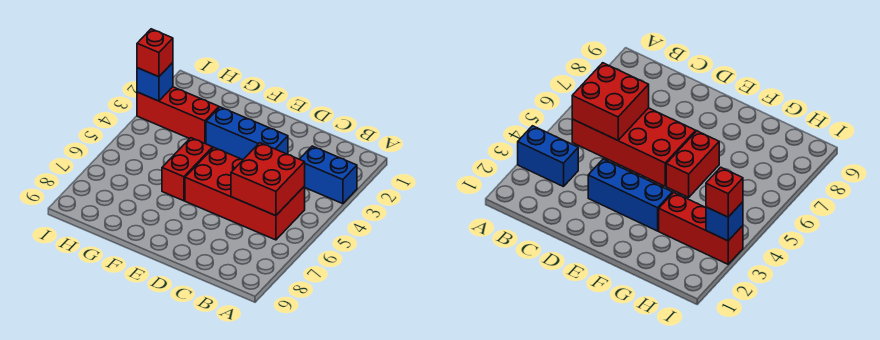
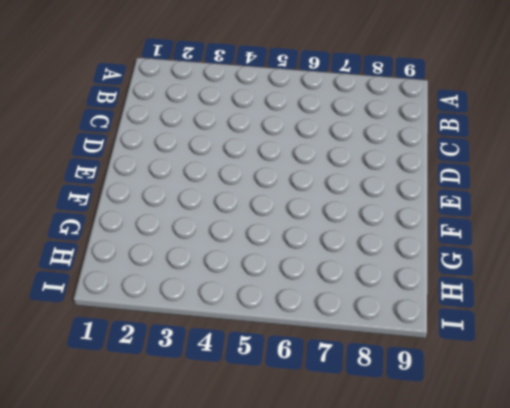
none -> blue brick A3:B3 level 1
none -> red brick B5:E6 level 1

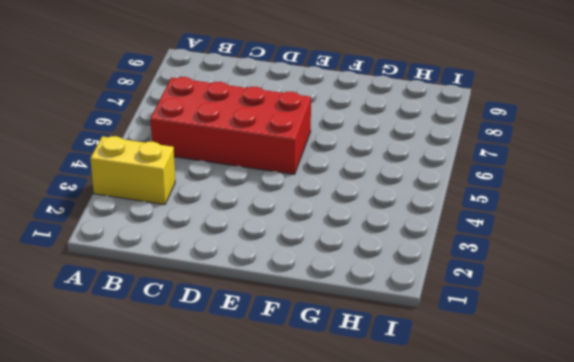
yellow brick A3:B3 level 1 -> blue brick A3:B3 level 1
none -> blue brick D3:F3 level 1
none -> red brick F5:F6 level 1

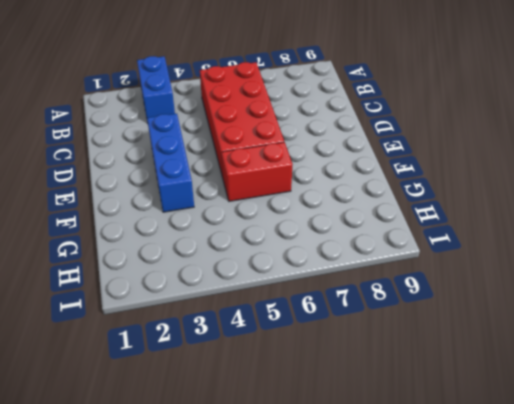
none -> red brick G3:I3 level 1
none -> red brick B5:C6 level 2

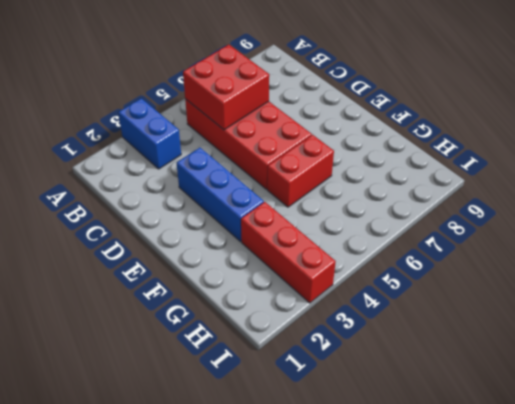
none -> blue brick I3 level 2
none -> red brick I3 level 3

